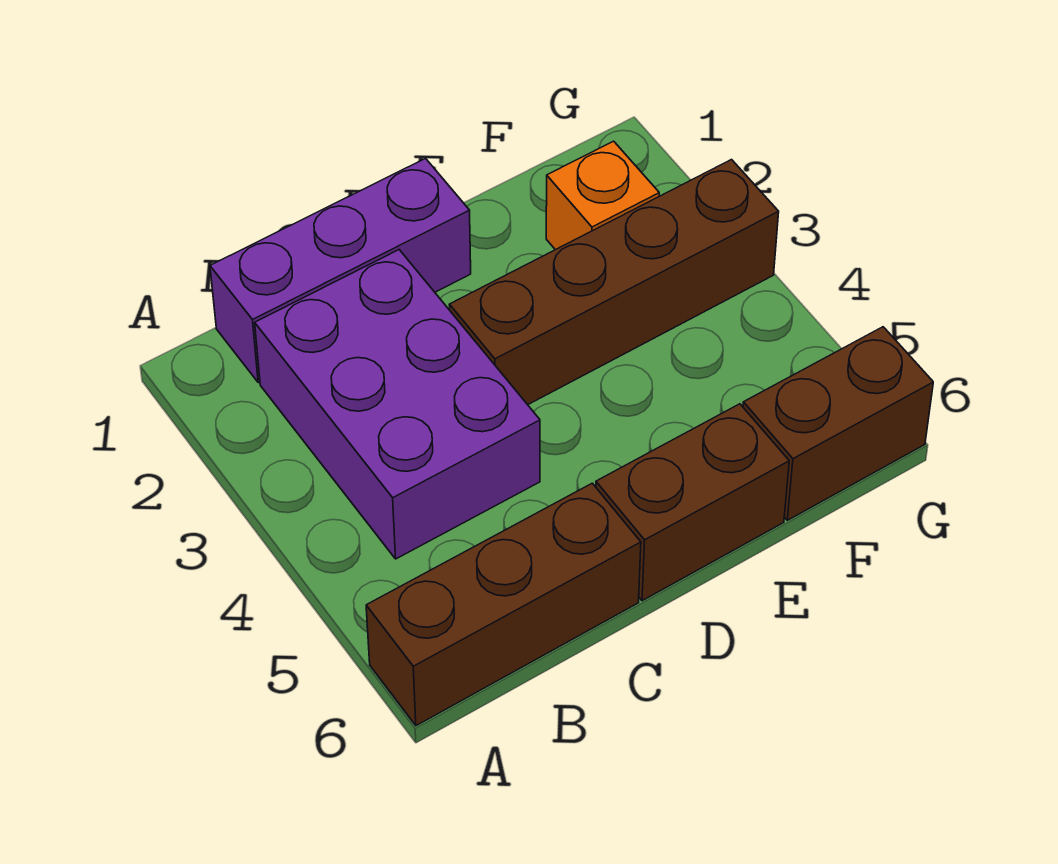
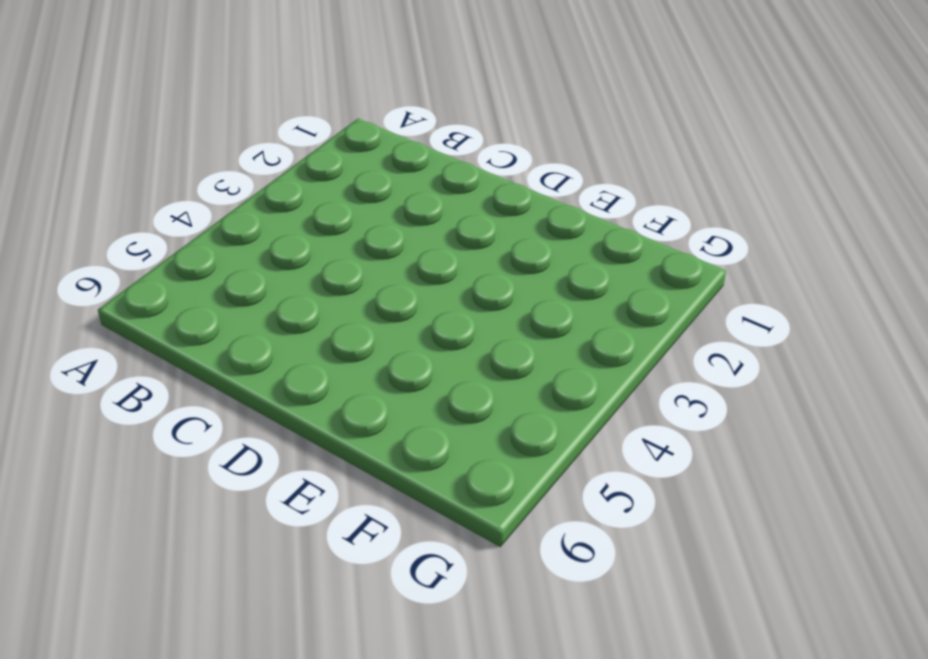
none -> brown brick A6:C6 level 1
none -> purple brick B1:D1 level 1

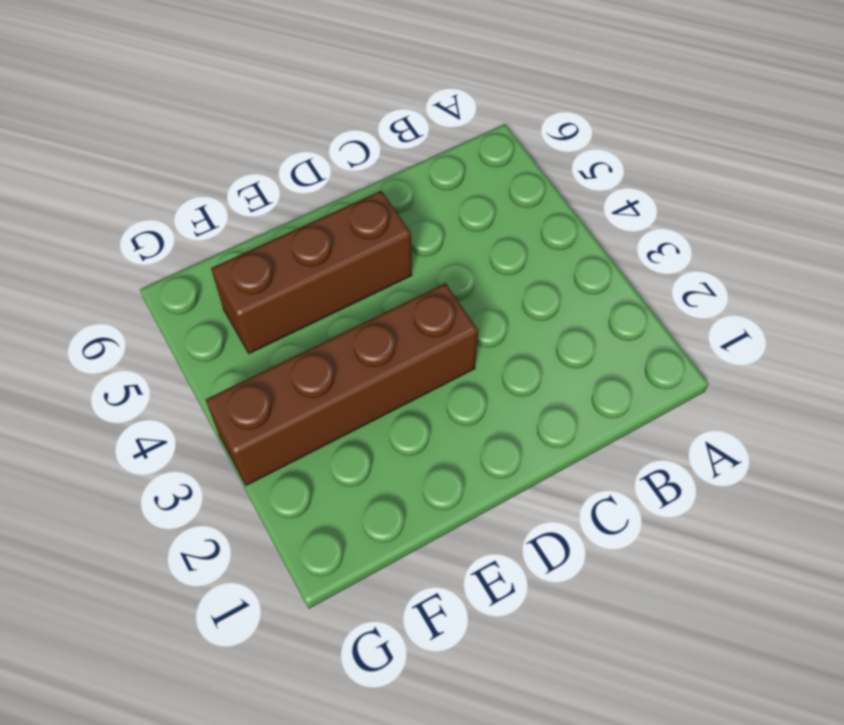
brown brick D5:F5 level 1 -> brown brick A6:C6 level 1
none -> purple brick B1:D1 level 1
none -> purple brick B2:C4 level 1

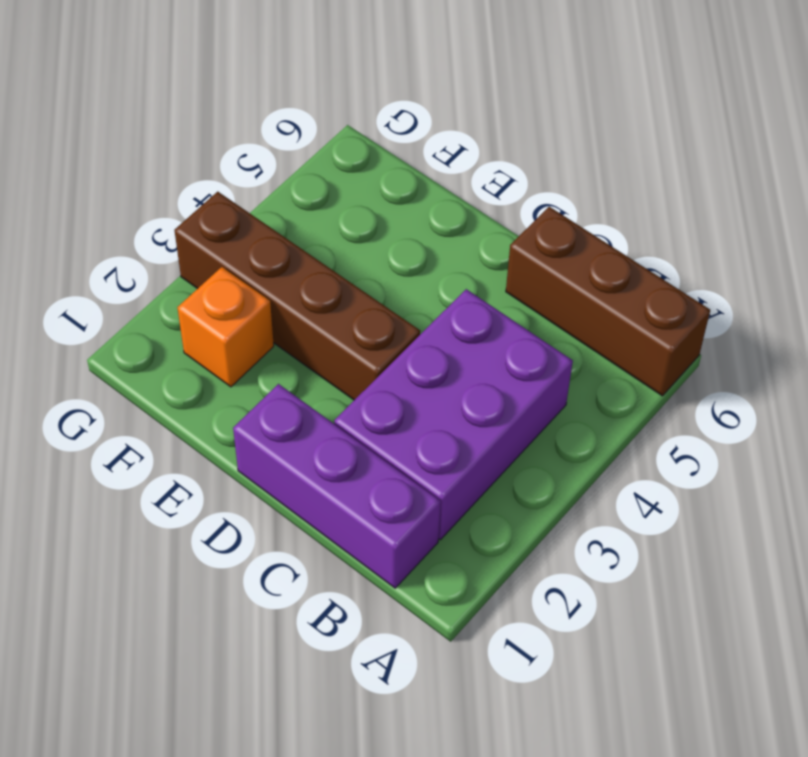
none -> brown brick D6:E6 level 1
none -> brown brick F6:G6 level 1

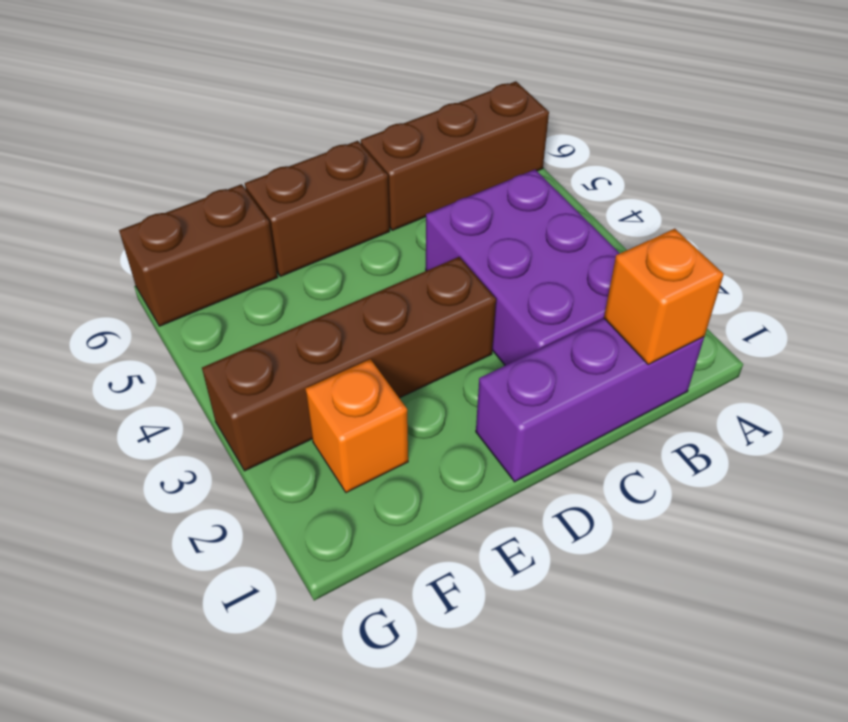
orange brick B1 level 2 -> none

